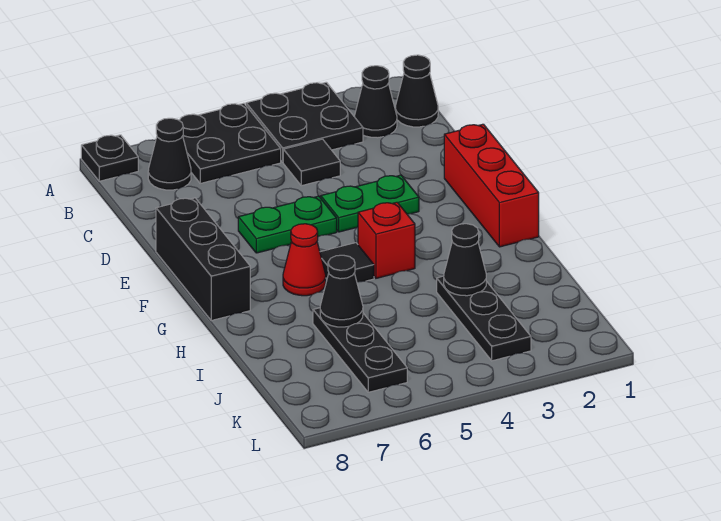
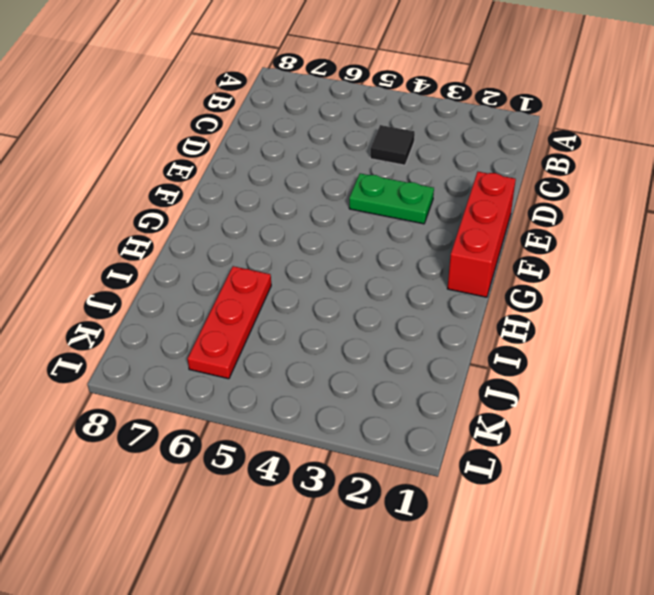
red plate I6:K6 level 1 -> black plate I6:K6 level 1
none -> black plate A3:B4 level 1
none -> black plate A5:B6 level 1
none -> black plate A8 level 1

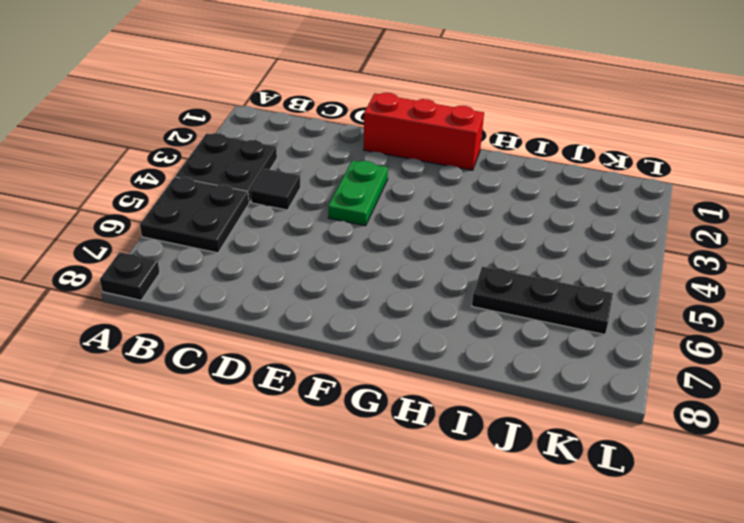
none -> black cone B1 level 1
none -> black cone B2 level 1
none -> black cone B7 level 1

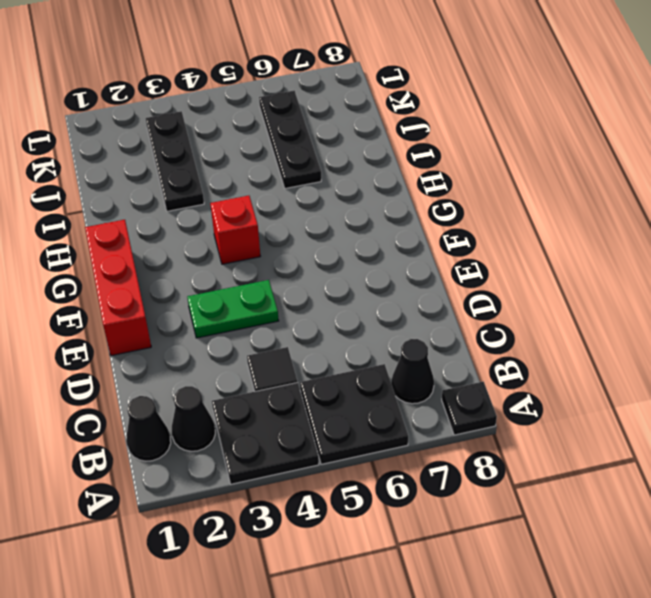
none -> green plate E5:E6 level 1
none -> black brick E8:G8 level 1
none -> black tile G5 level 1

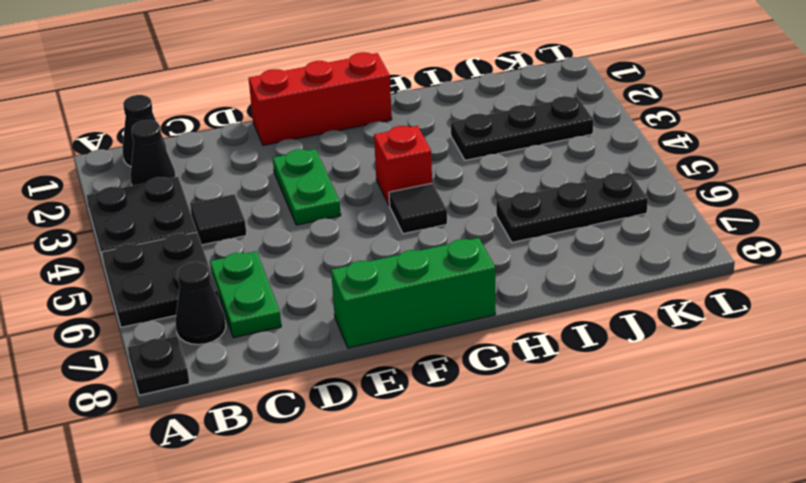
green plate C6:C7 level 1 -> green plate E5:E6 level 1
green brick E8:G8 level 1 -> black brick E8:G8 level 1
none -> red cone G6 level 1
none -> black cone I3 level 2
none -> black cone I6 level 2

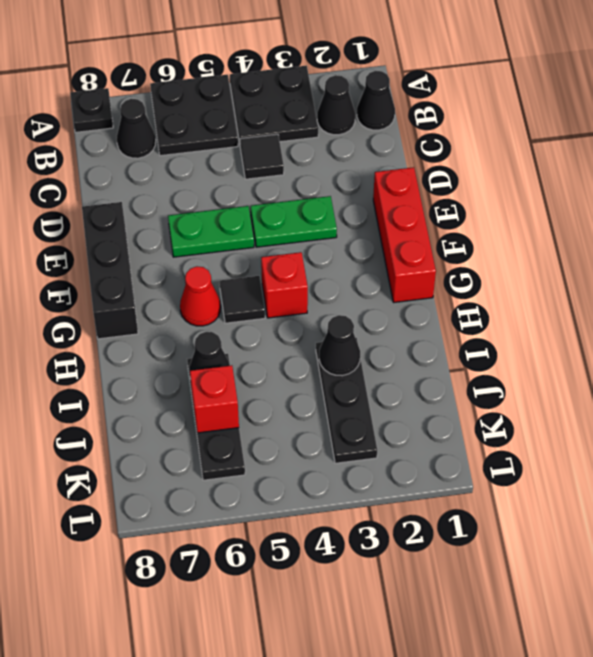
red brick J6 level 2 -> none

